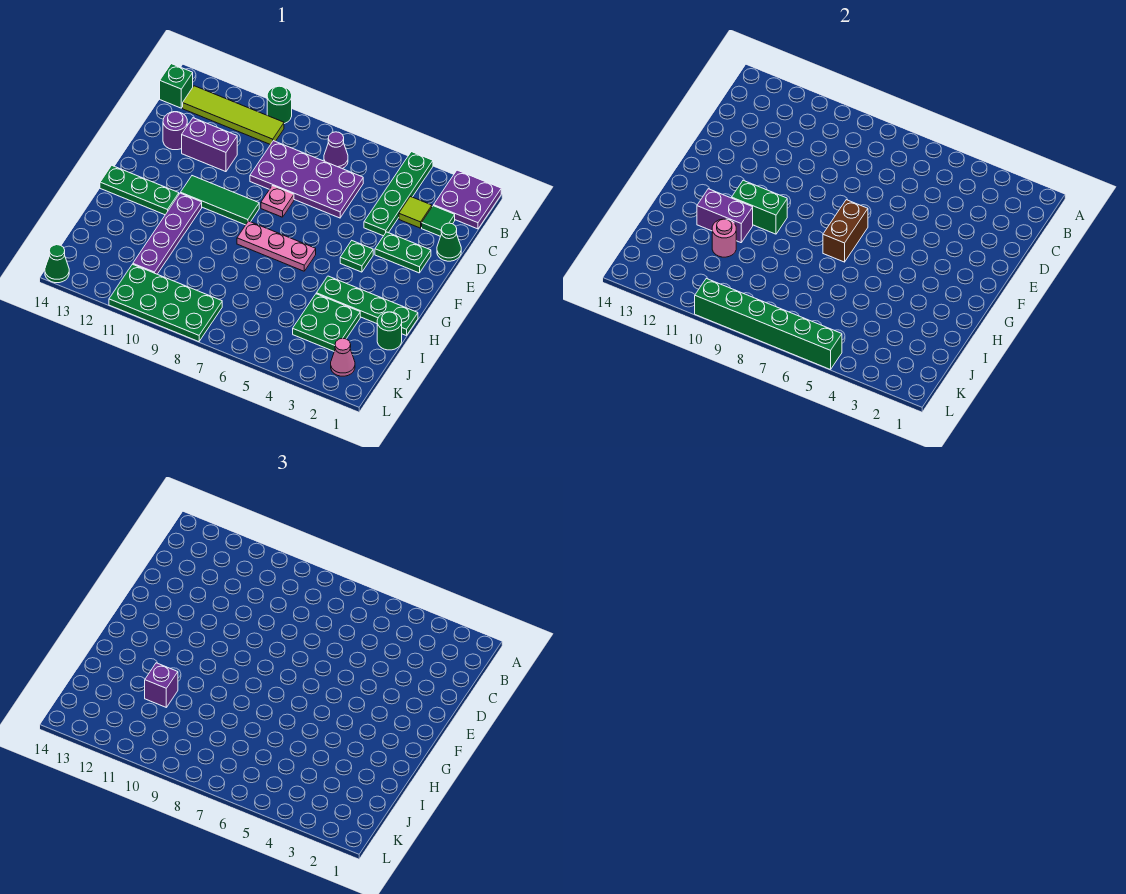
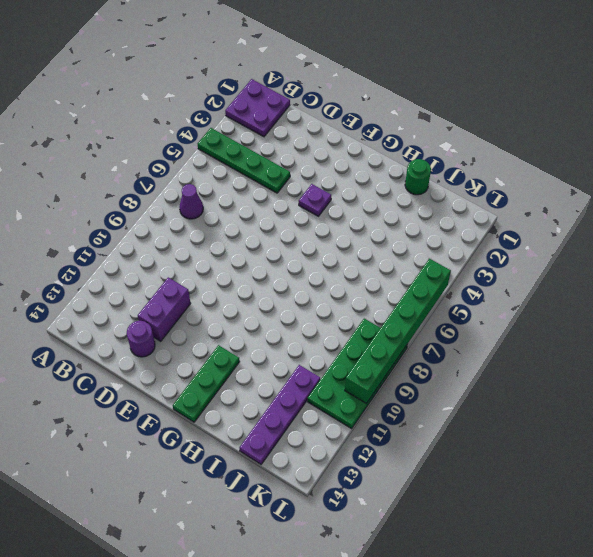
purple plate F4 level 1 -> green plate F4 level 1
purple plate J11:J14 level 1 -> purple plate G11:J11 level 1
none -> green round brick A10 level 1
none -> lime tile B10:B13 level 1
none -> green brick B14 level 1
none -> green tile C2 level 1

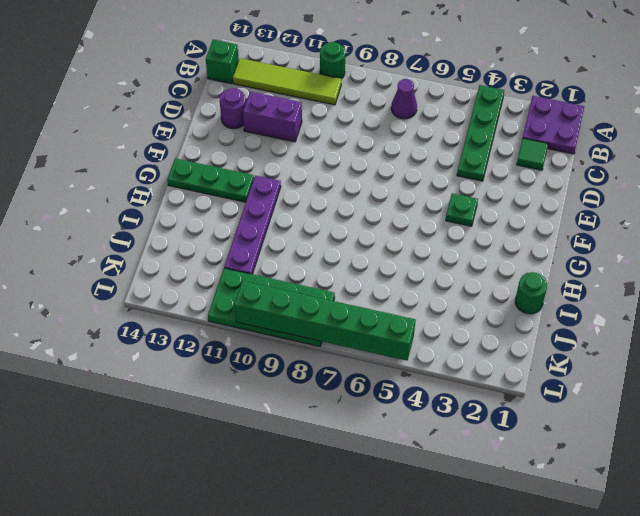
none -> lime tile C3 level 1
none -> purple plate C6:D9 level 1
none -> green cone D1 level 1
none -> green plate E2:E3 level 1

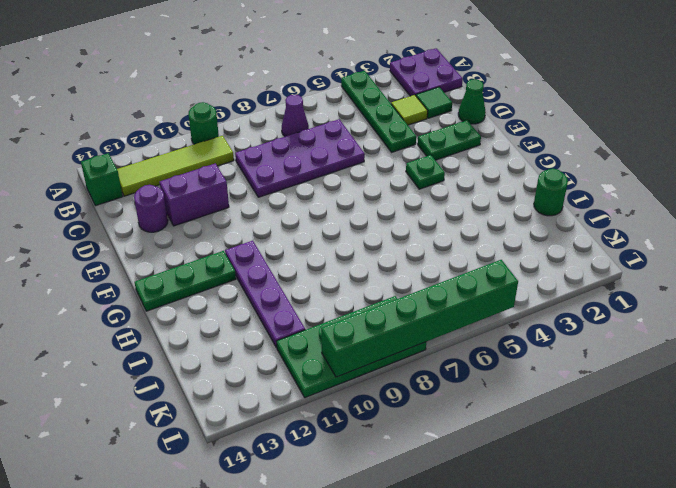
none -> pink plate E8 level 1
none -> green tile F9:F11 level 1
none -> pink plate G6:G8 level 1
none -> green plate H1:H4 level 1

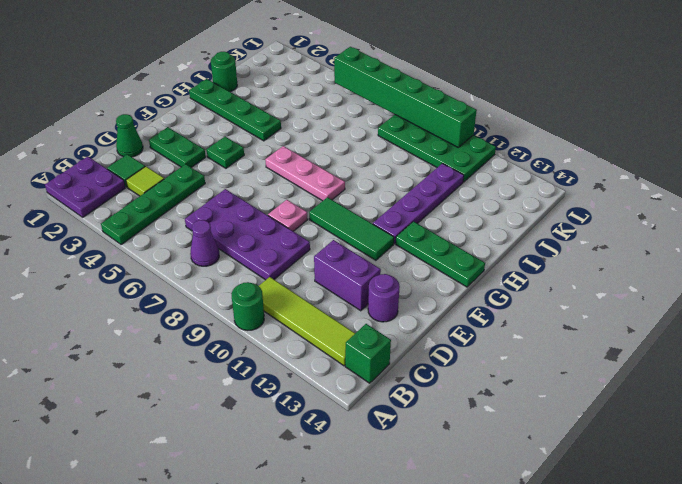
none -> green plate I3:J4 level 1
none -> pink cone K2 level 1
none -> green cone L14 level 1
none -> brown brick F7:G7 level 2

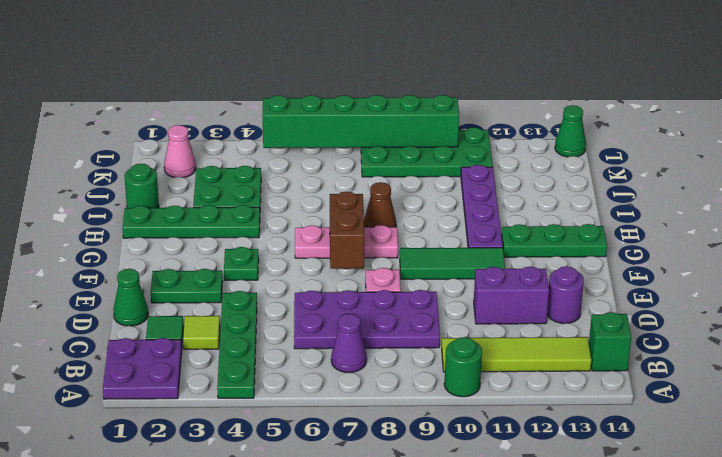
brown cone H8 level 1 -> none
none -> green brick G10:G11 level 2
none -> purple brick H11:H12 level 2
none -> pink round brick I11 level 2
none -> purple brick I11 level 3

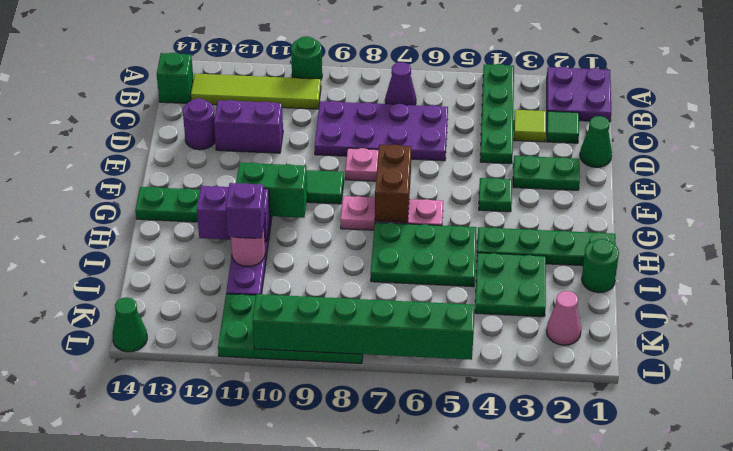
green plate H5:I7 level 1 -> none

